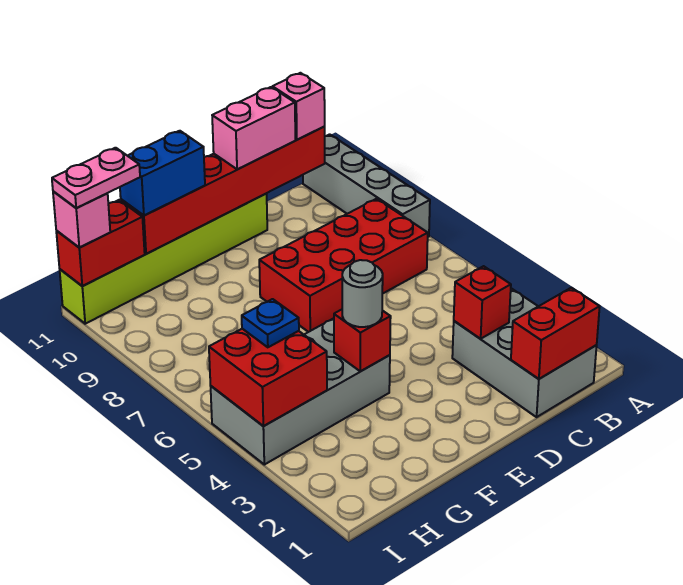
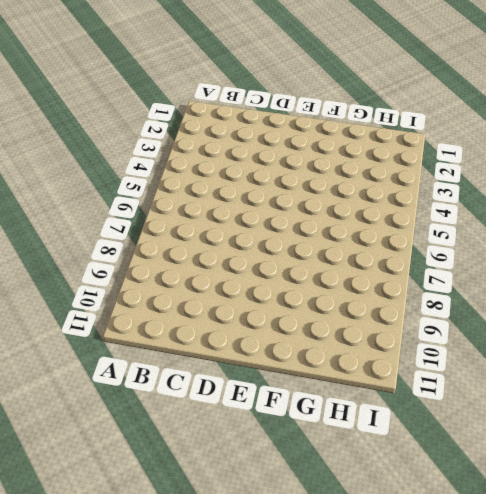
none -> grey brick A8:A11 level 1
none -> grey brick B1:C3 level 1
none -> red brick B7:E8 level 1

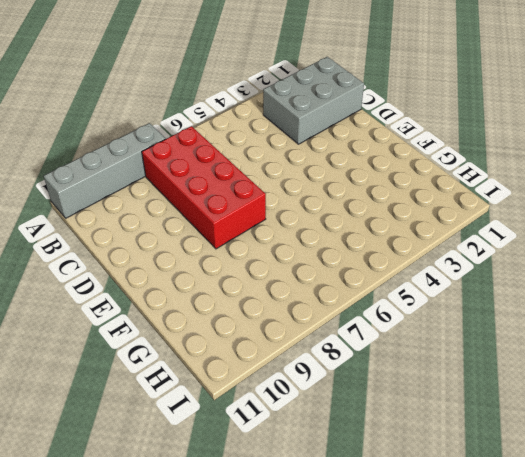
none -> lime brick D11:I11 level 1
none -> grey brick F4:I5 level 1
none -> red brick B1:C1 level 2

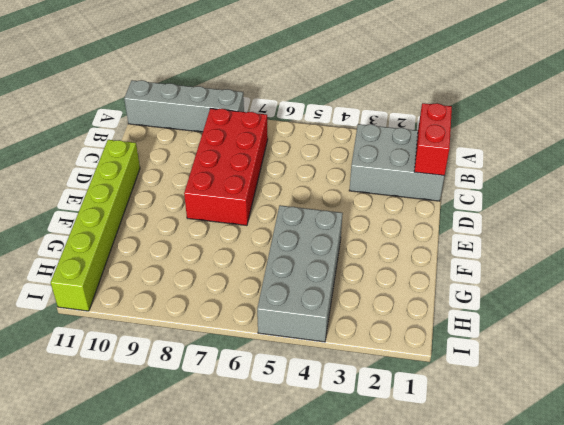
none -> red brick B11:G11 level 2
none -> red brick C3 level 2
none -> red brick F4 level 2

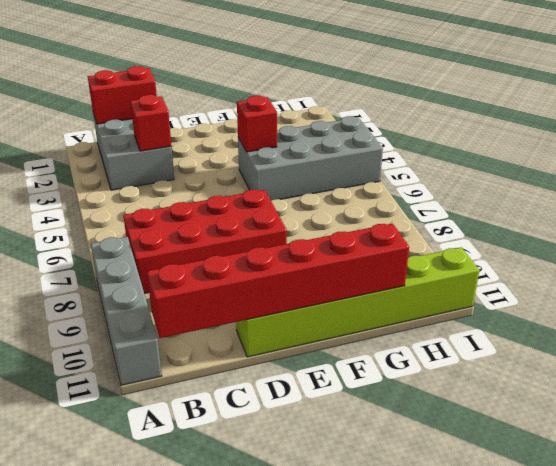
none -> red brick H4:I5 level 2
none -> red brick H11:I11 level 2
none -> pink brick B11 level 3

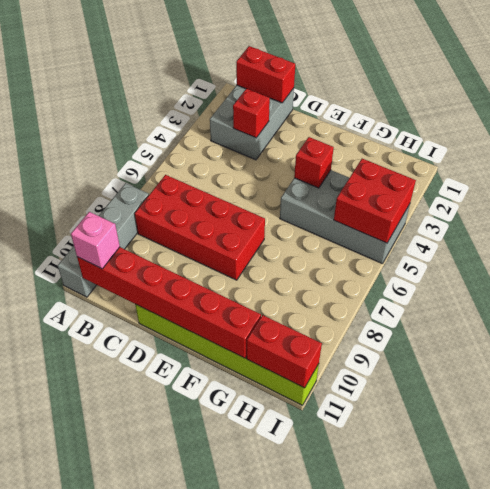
none -> pink brick C11:D11 level 3
none -> grey round brick F4 level 3
none -> blue brick F11:G11 level 3

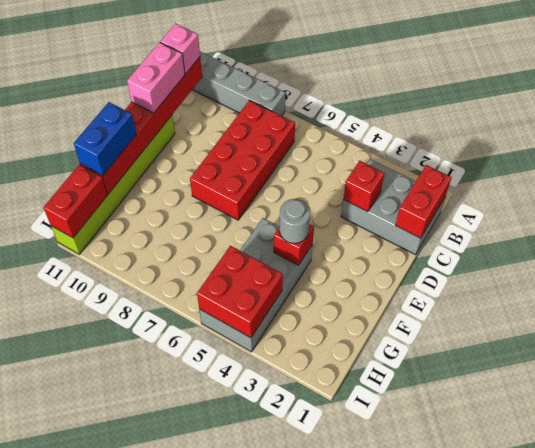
none -> blue plate H5 level 3
none -> pink brick I11 level 3
none -> pink plate H11:I11 level 4

